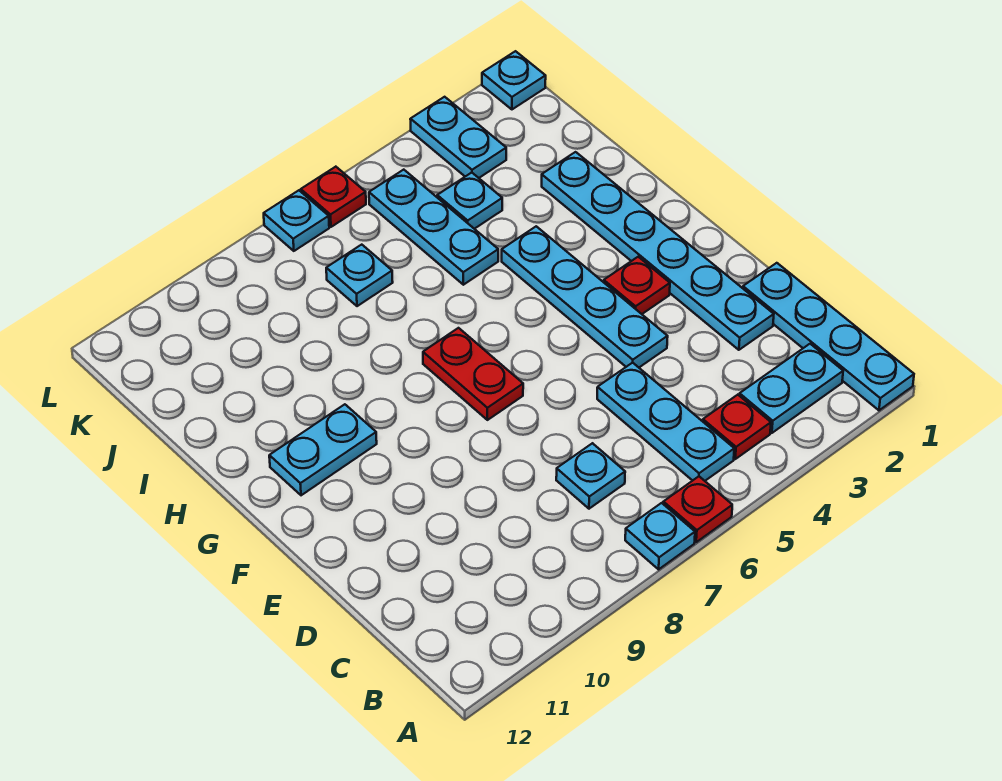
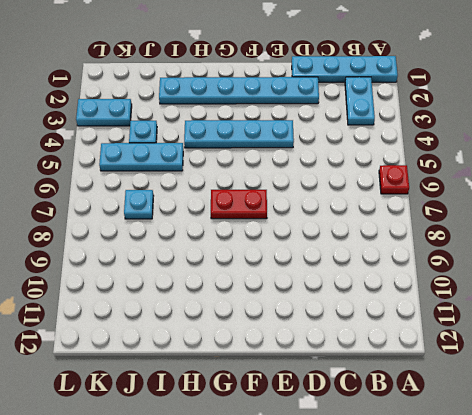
none -> cyan plate A7 level 1
none -> red plate B4 level 1
none -> cyan plate B5:D5 level 1

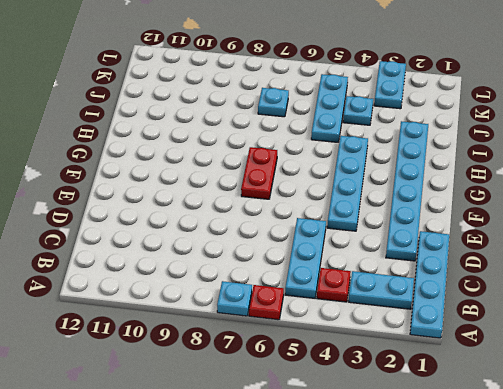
none -> cyan plate C7 level 1
none -> red plate F3 level 1
none -> cyan plate G10:G11 level 1

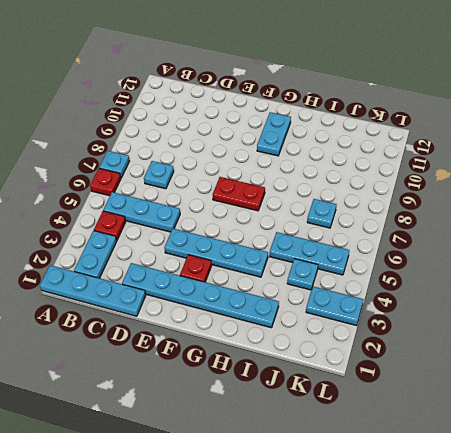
none -> cyan plate L1 level 1
none -> red plate L6 level 1
none -> cyan plate L7 level 1

